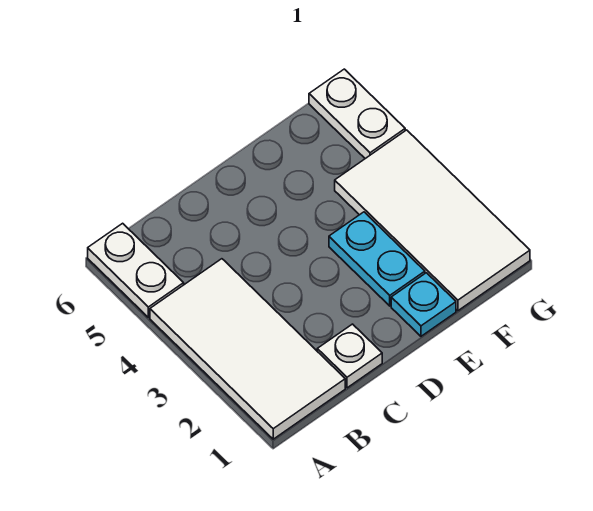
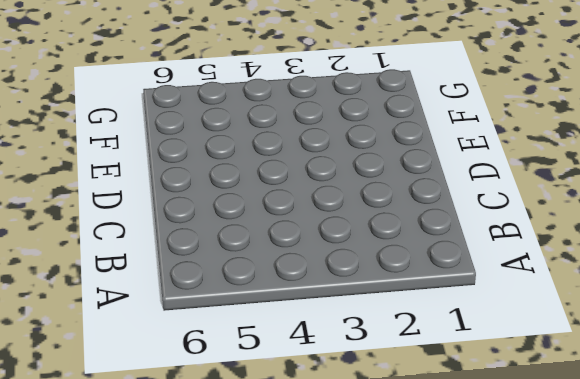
none -> white tile A1:B4 level 1
none -> white plate A5:A6 level 1

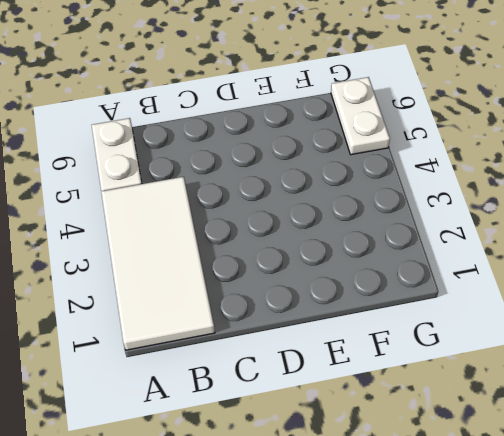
none -> white plate C1 level 1
none -> cyan plate E1 level 1

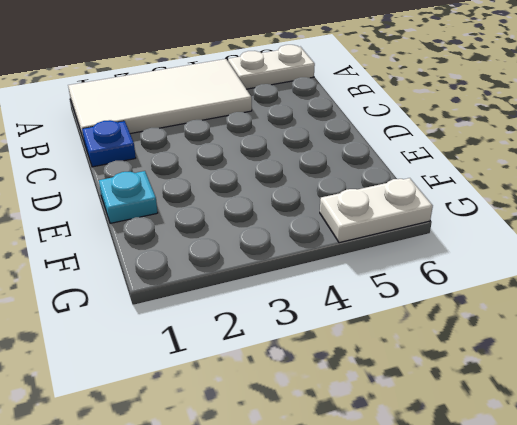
blue plate C1 level 1 -> white plate C1 level 1
none -> cyan plate E2:E3 level 1
none -> white tile F1:G4 level 1

